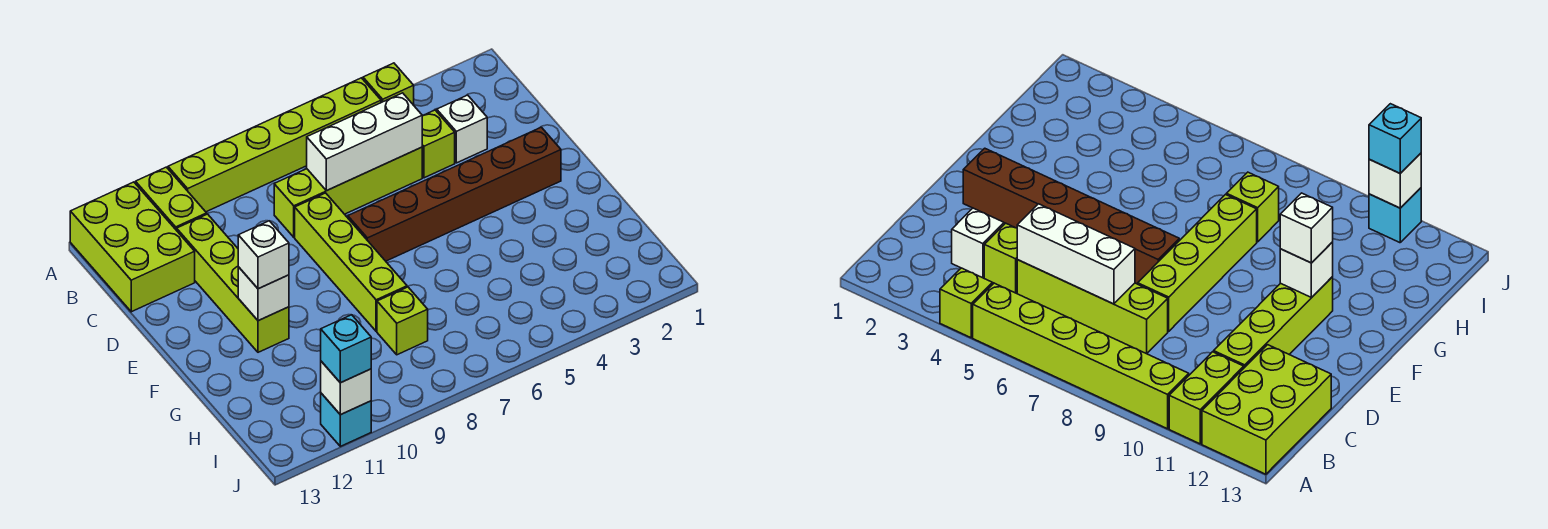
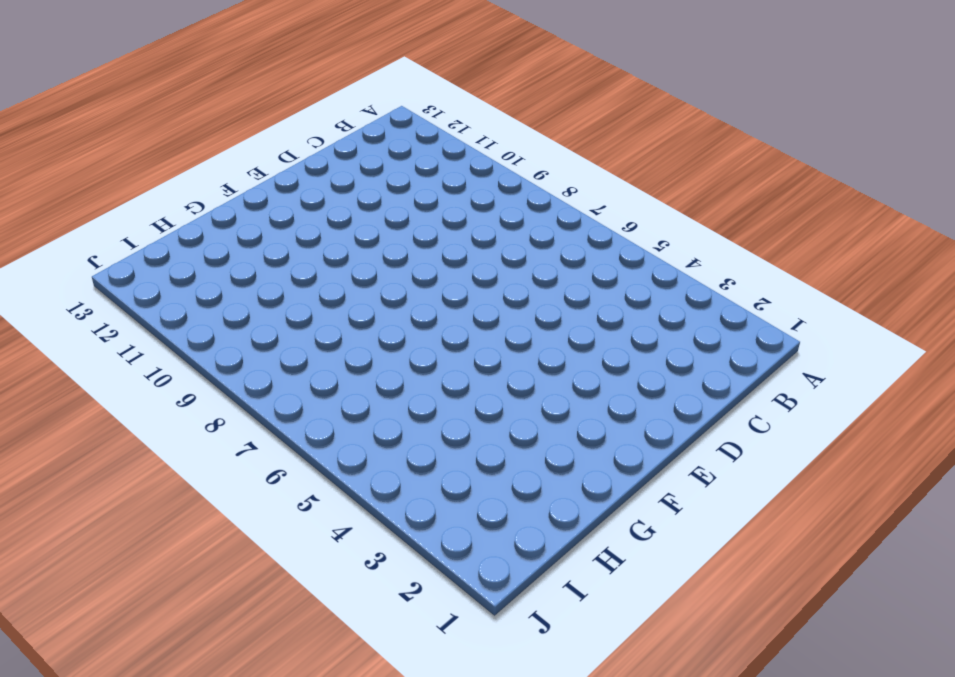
none -> lime brick A4 level 1
none -> lime brick A5:A10 level 1
none -> lime brick A11:B11 level 1

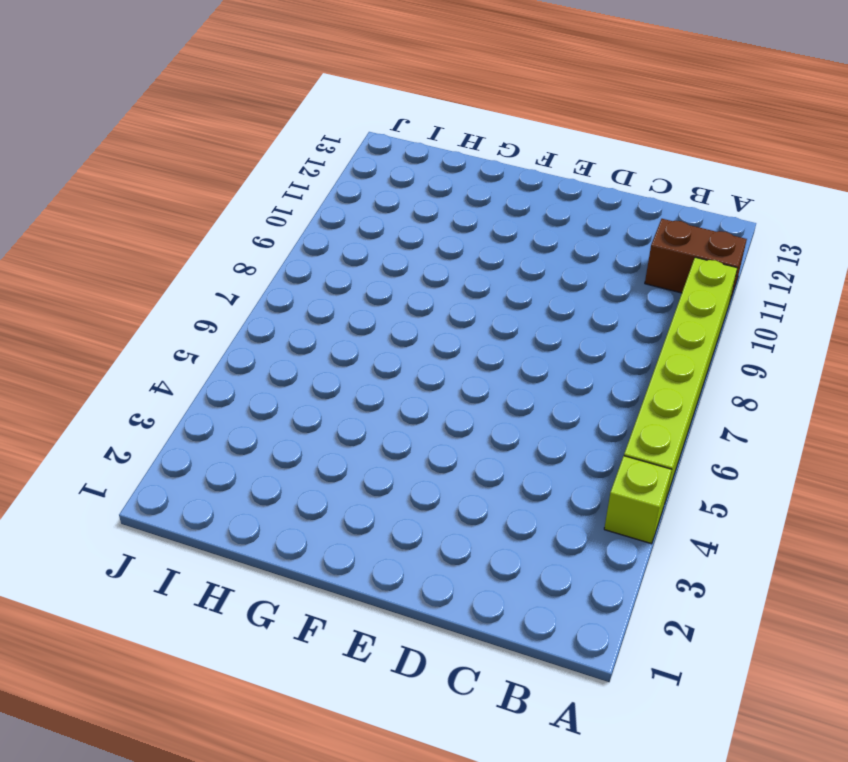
brown brick A11:B11 level 1 -> lime brick A11:B11 level 1
none -> lime brick A12:C13 level 1
none -> white brick C3 level 1
none -> lime brick C4 level 1

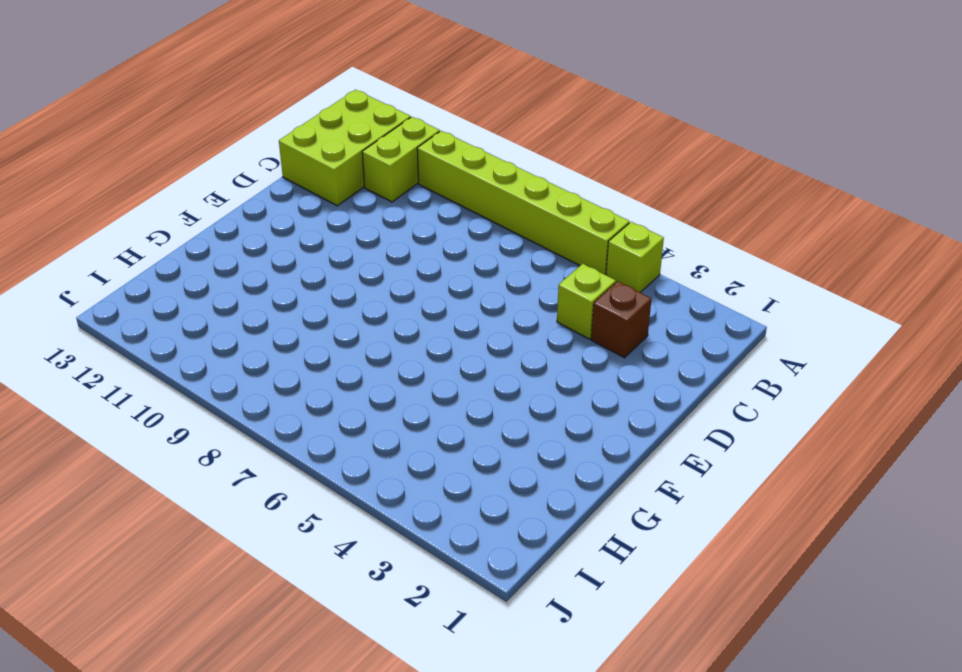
brown brick C3 level 1 -> white brick C3 level 1
none -> lime brick C5:C8 level 1
none -> lime brick C11:F11 level 1
none -> lime brick D8:G8 level 1

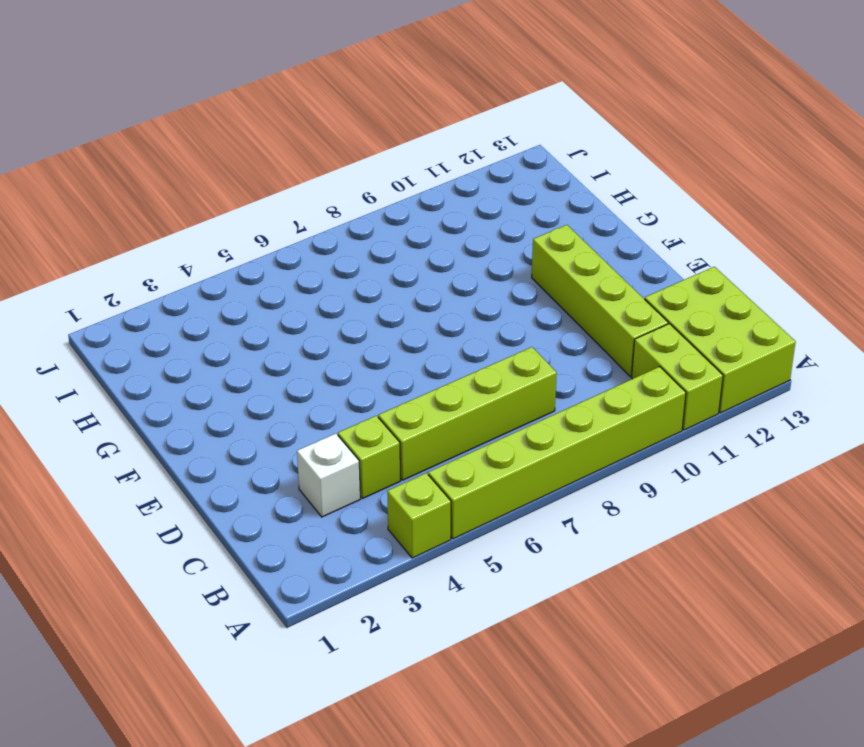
none -> lime brick D8:G8 level 1
none -> brown brick E2:E7 level 1
none -> lime brick H8 level 1

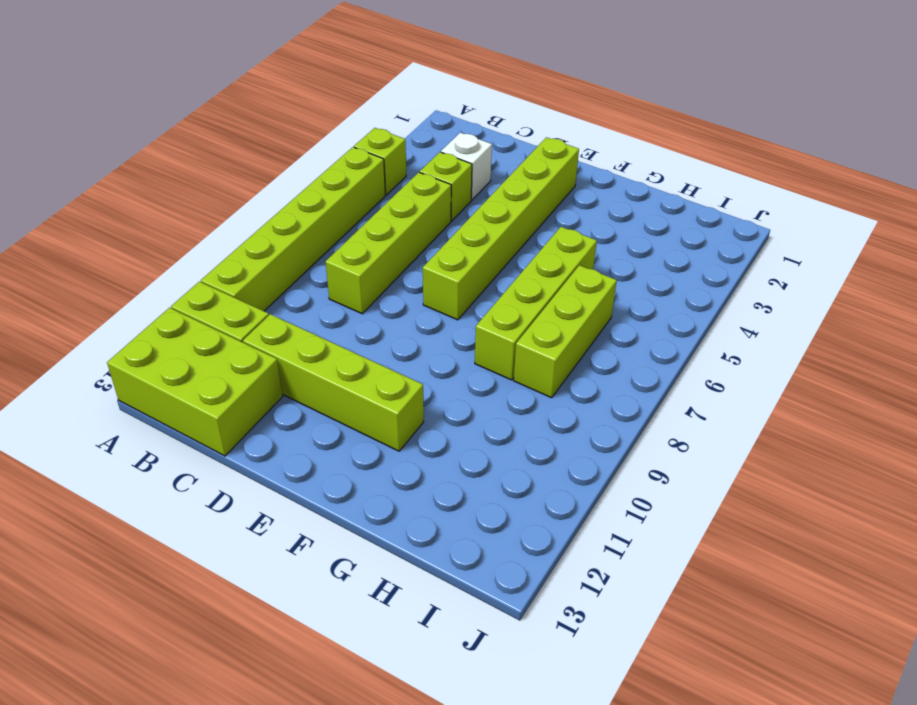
lime brick E2:E7 level 1 -> brown brick E2:E7 level 1
lime brick G5:G8 level 1 -> lime brick D8:G8 level 1
lime brick H6:H8 level 1 -> lime brick H8 level 1
none -> cyan brick J11 level 1
none -> white brick C5:C7 level 2
none -> white brick F11 level 2

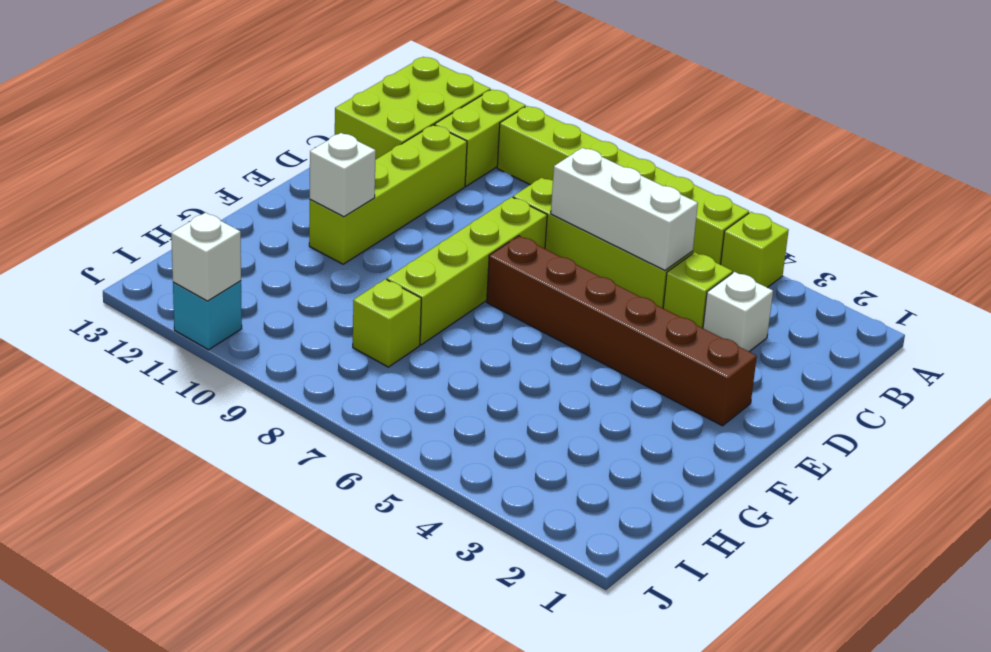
none -> white brick F11 level 3
none -> cyan brick J11 level 3

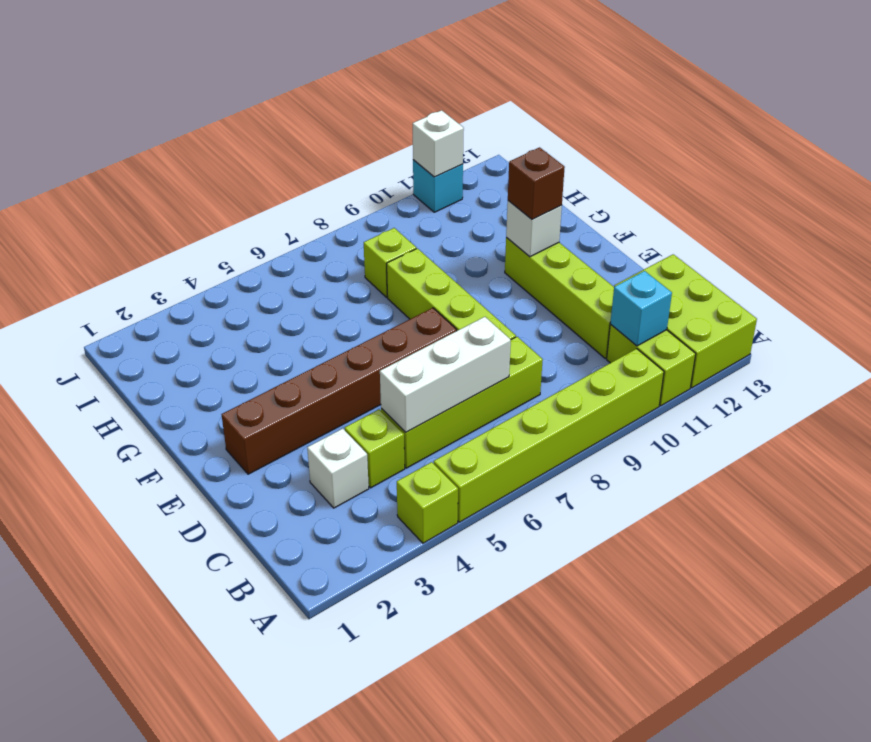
cyan brick B11 level 2 -> cyan brick J11 level 3
brown brick F11 level 3 -> white brick F11 level 3

